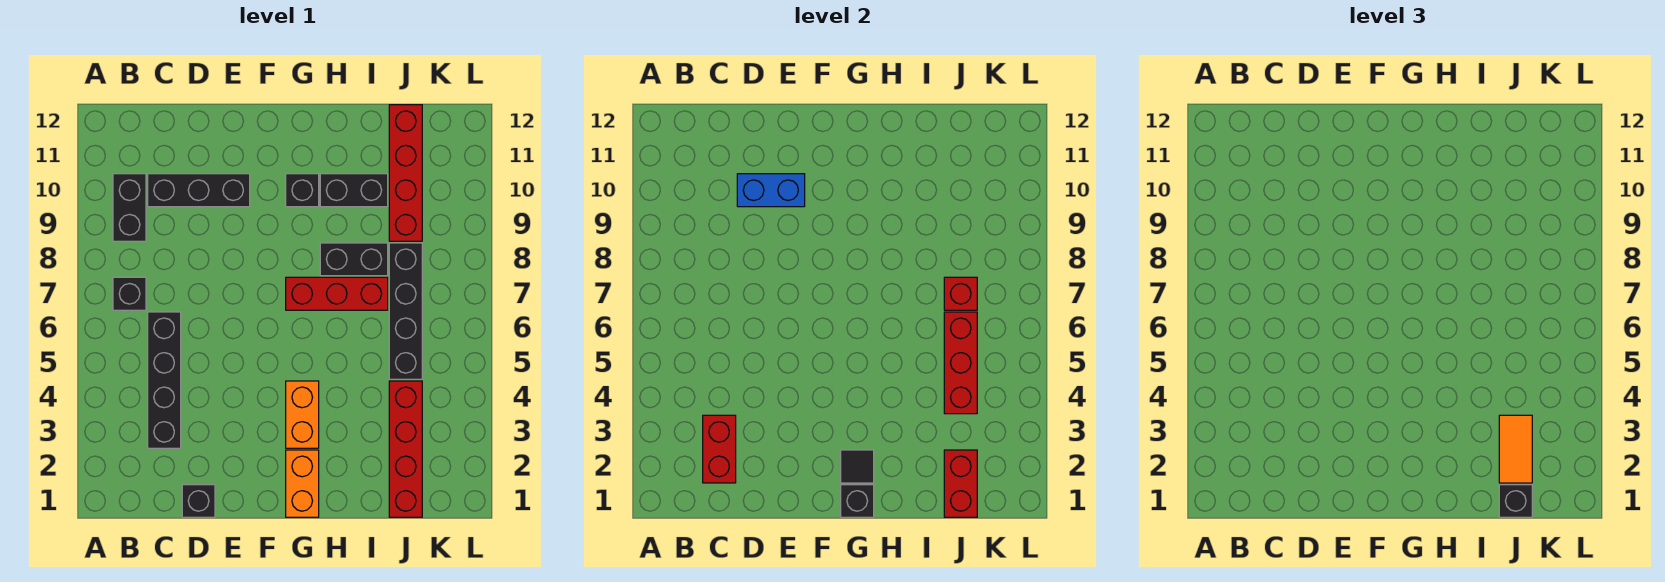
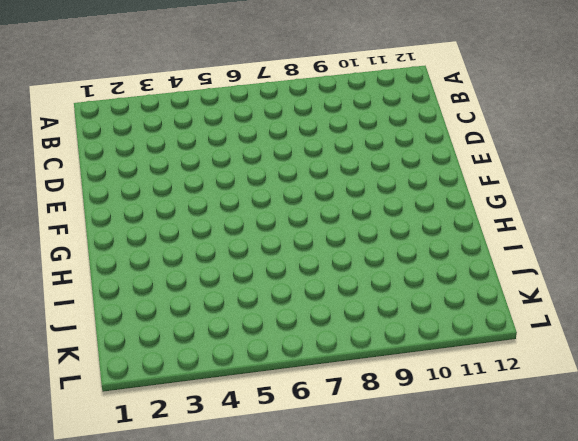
none -> black brick B7 level 1
none -> black brick B9:B10 level 1
none -> black brick C3:C6 level 1

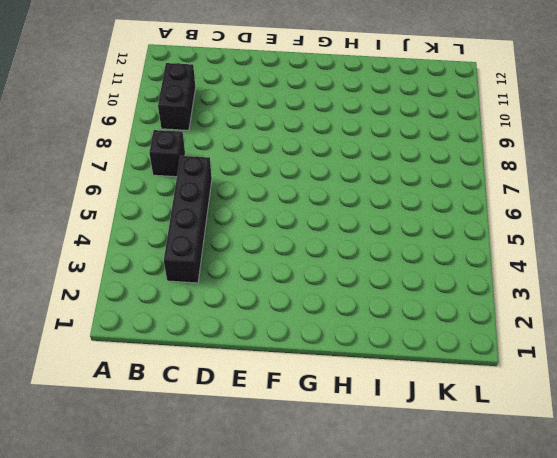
none -> black brick C10:E10 level 1
none -> black brick D1 level 1
none -> orange brick G1:G2 level 1

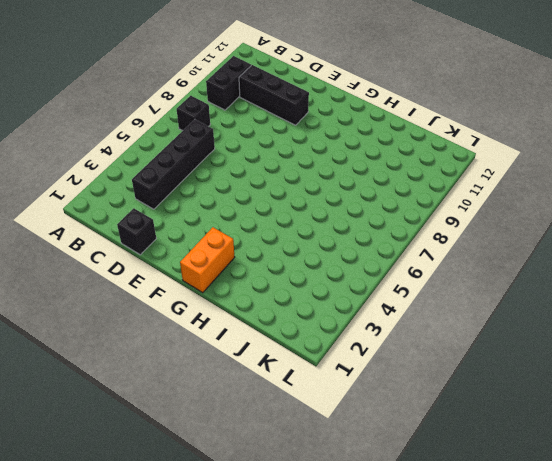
none -> orange brick G3:G4 level 1
none -> red brick G7:I7 level 1
none -> black brick G10 level 1

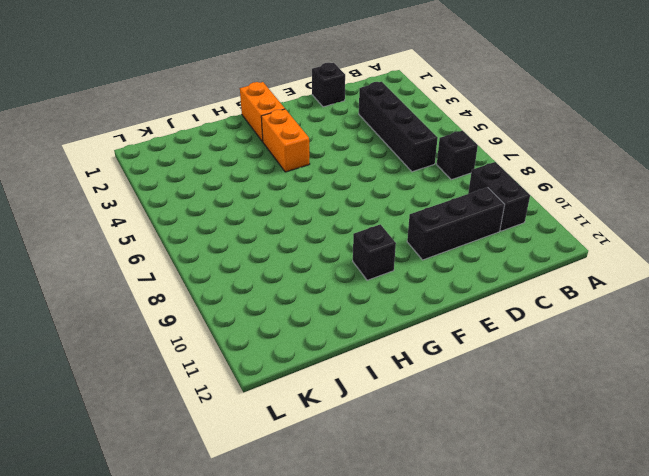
none -> red brick G7:I7 level 1
none -> black brick H8:I8 level 1
none -> black brick H10:I10 level 1

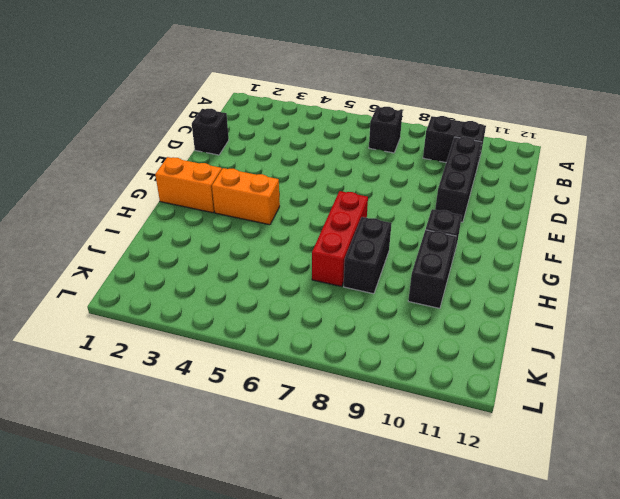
none -> black brick C3:C6 level 1
none -> red brick J1:J4 level 1
none -> black brick J5:J8 level 1

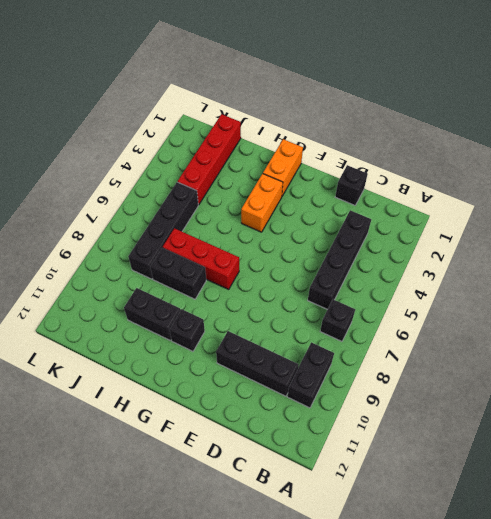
none -> red brick J9:J12 level 1
none -> red brick C2:C3 level 2
none -> blue brick D10:E10 level 2

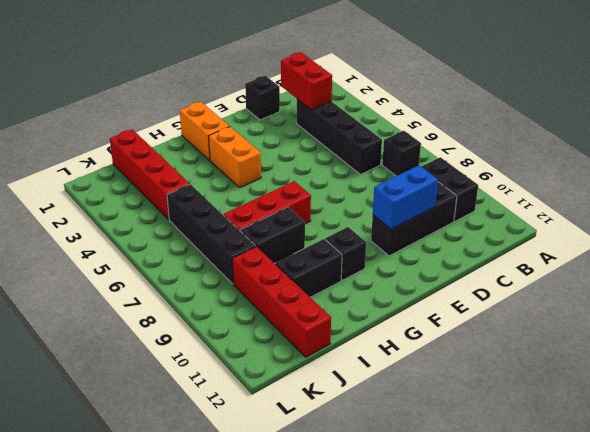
none -> black brick G1 level 2
none -> black tile G2 level 2
none -> red brick J1:J2 level 2

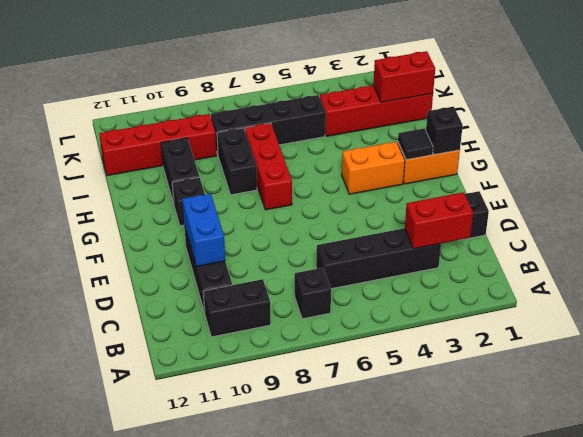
none -> red brick J4:J6 level 2
none -> red brick J7 level 2
none -> black brick J1 level 3

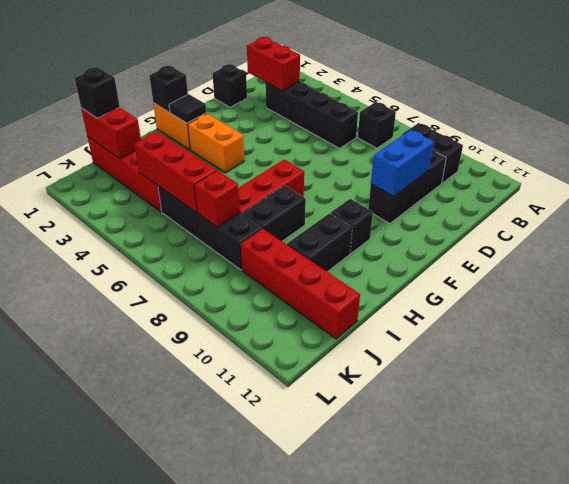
none -> orange tile J2:J3 level 3

